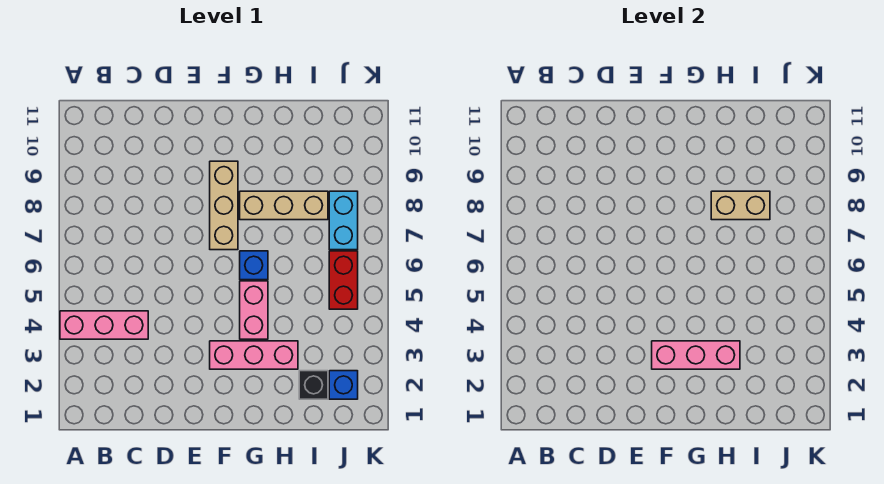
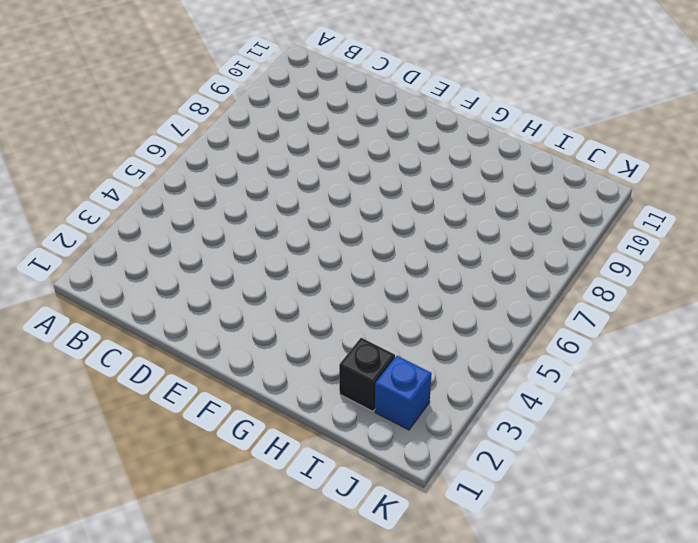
none -> pink brick A4:C4 level 1
none -> pink brick F3:H3 level 1
none -> tan brick F7:F9 level 1

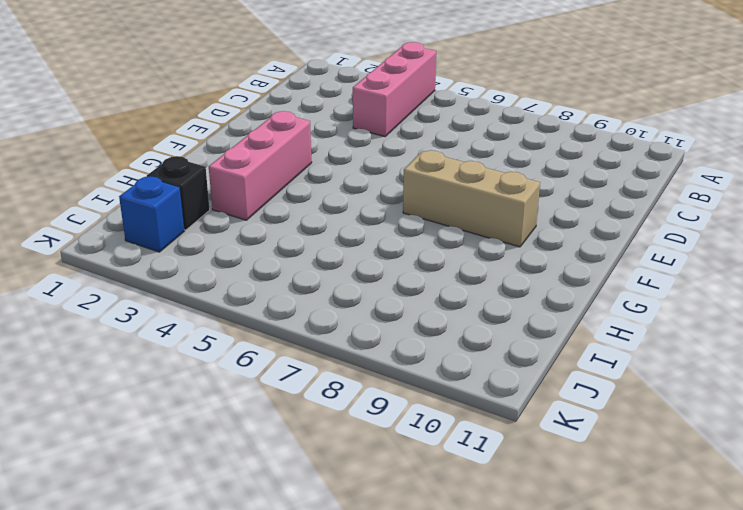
none -> pink brick G4:G5 level 1
none -> blue brick G6 level 1
none -> tan brick G8:I8 level 1

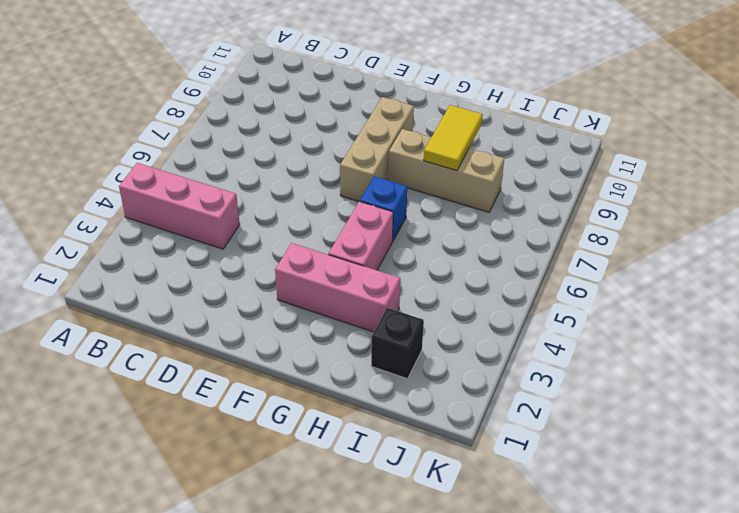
yellow tile H8:H9 level 2 -> tan brick H8:I8 level 2
none -> blue brick J2 level 1
none -> red brick J5:J6 level 1
none -> cyan brick J7:J8 level 1

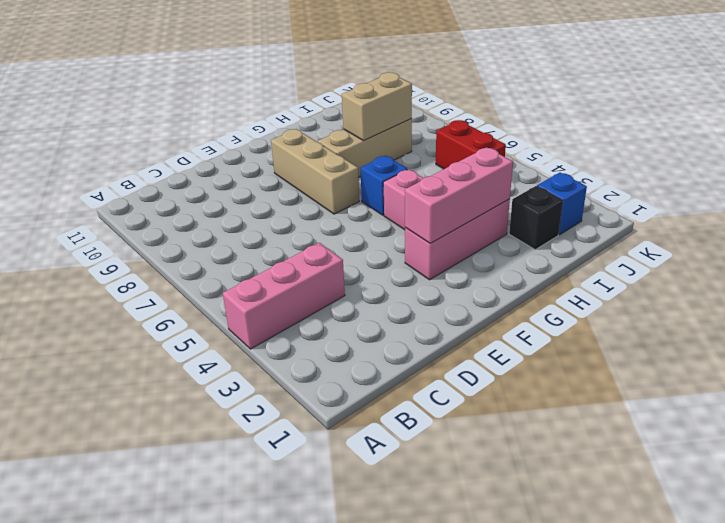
none -> cyan brick J7:J8 level 1

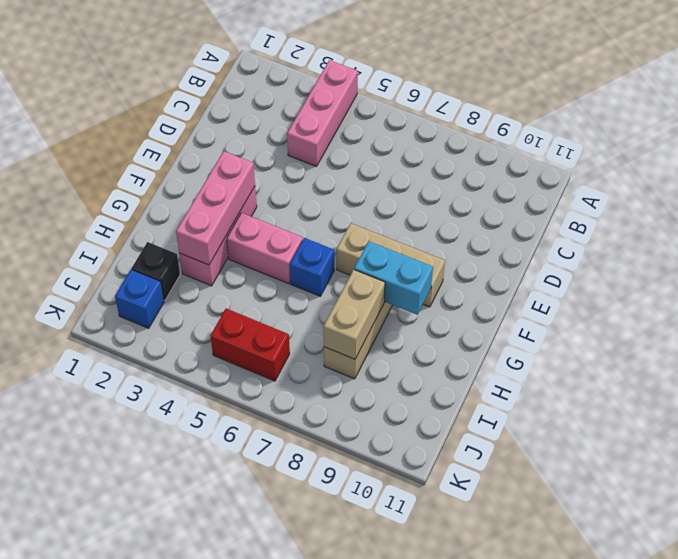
cyan brick G8:G9 level 2 -> cyan brick J7:J8 level 1

